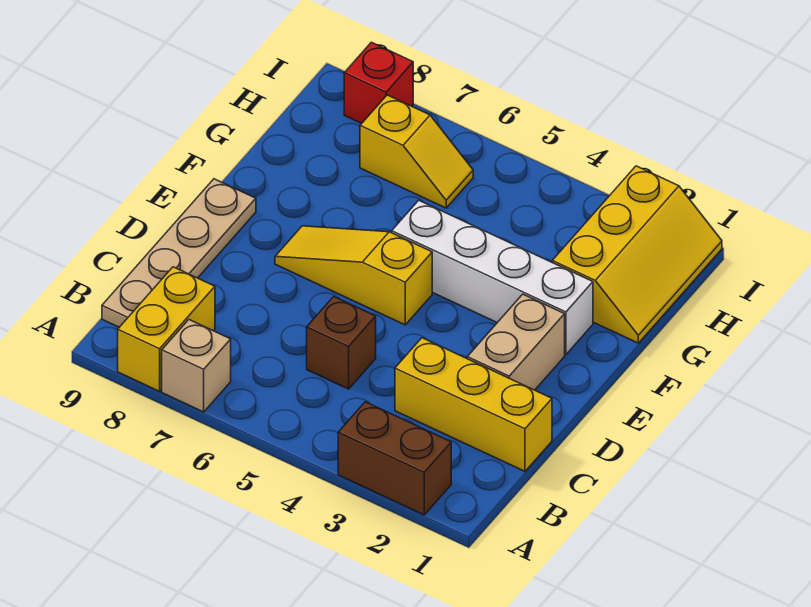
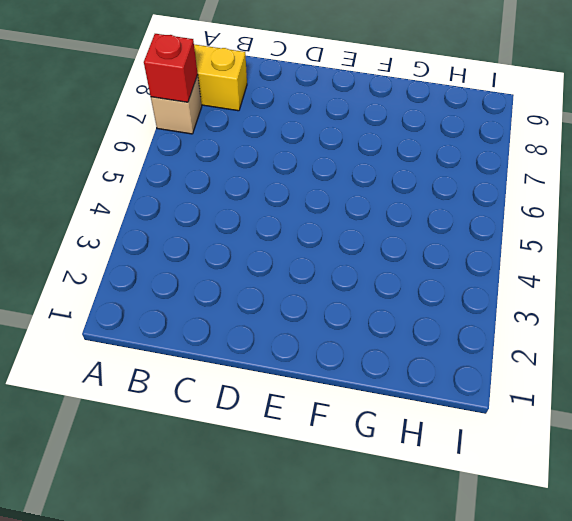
red brick A7 level 2 -> red brick I8 level 1
none -> brown brick A2:A3 level 1
none -> tan plate B9:E9 level 1
none -> yellow brick C1:C3 level 1

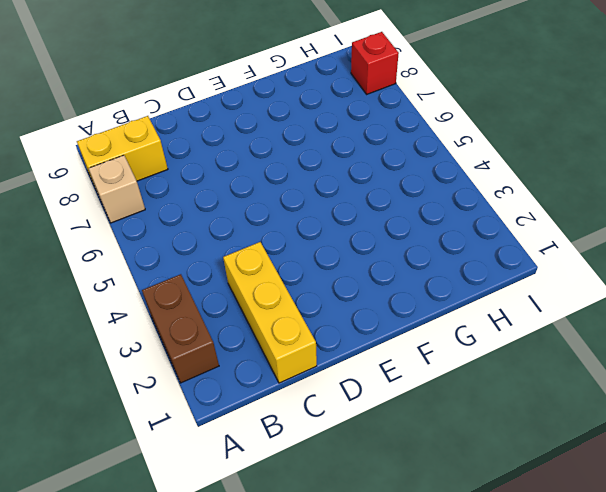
none -> tan plate B9:E9 level 1
none -> brown brick C5 level 1
none -> tan brick D2:E2 level 1

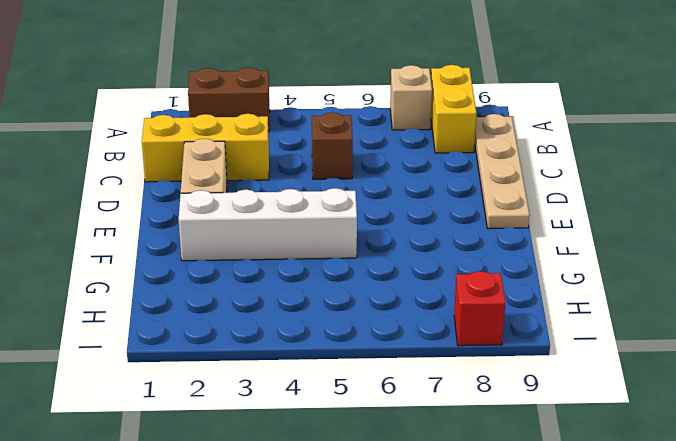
none -> yellow slope E5:E7 level 1 top 5
none -> yellow slope G1:I2 level 1 top 2
none -> yellow slope H6:H7 level 1 top 7

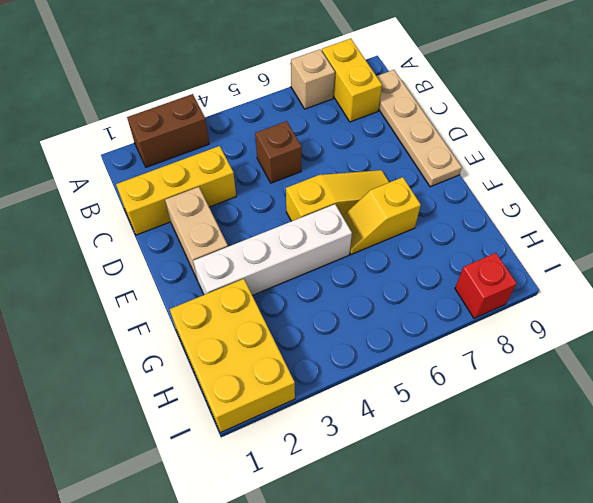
yellow slope F6:F7 level 1 top 7 -> yellow slope H6:H7 level 1 top 7
yellow brick G1:I2 level 1 -> yellow slope G1:I2 level 1 top 2

